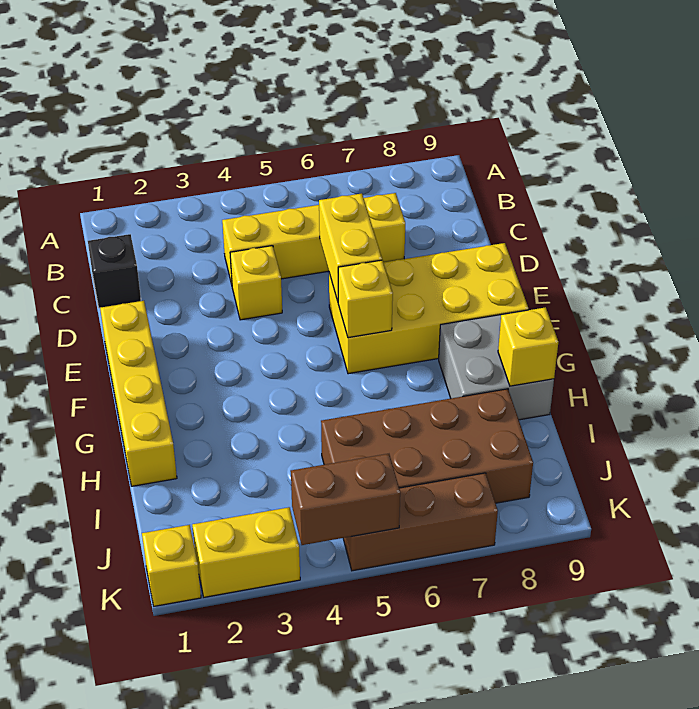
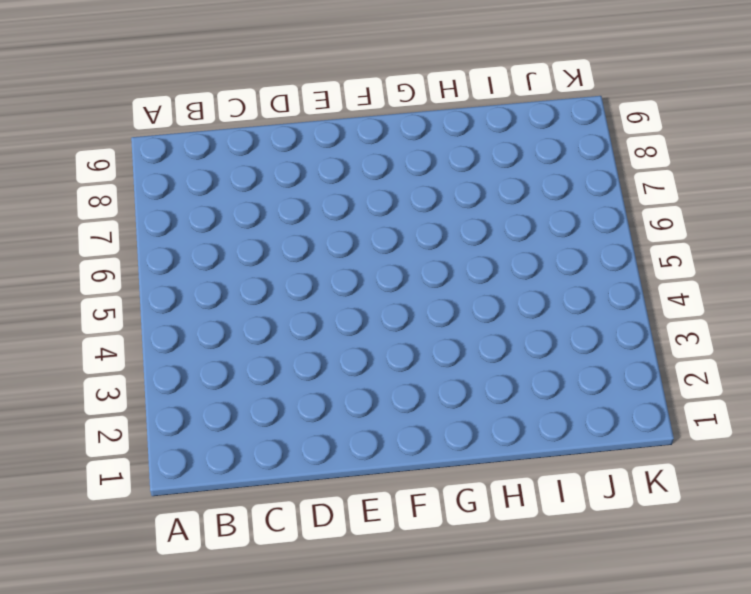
none -> black brick C1 level 1
none -> yellow brick C4:C7 level 1
none -> yellow brick D4 level 1

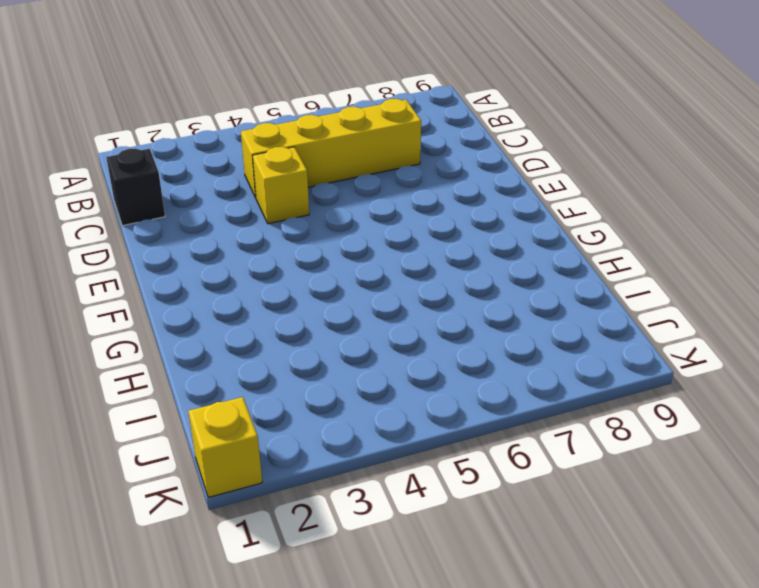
none -> yellow brick E1:H1 level 1
none -> yellow brick E6:F9 level 1
none -> grey brick G8:H9 level 1

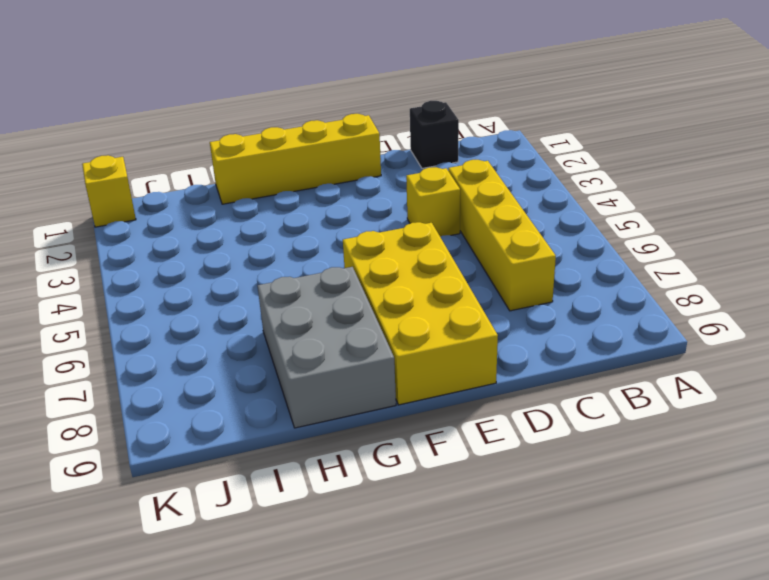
grey brick G7:H9 level 1 -> grey brick G8:H9 level 1
none -> brown brick I5:J8 level 1
none -> yellow brick K2:K3 level 1
none -> brown brick K5:K7 level 1

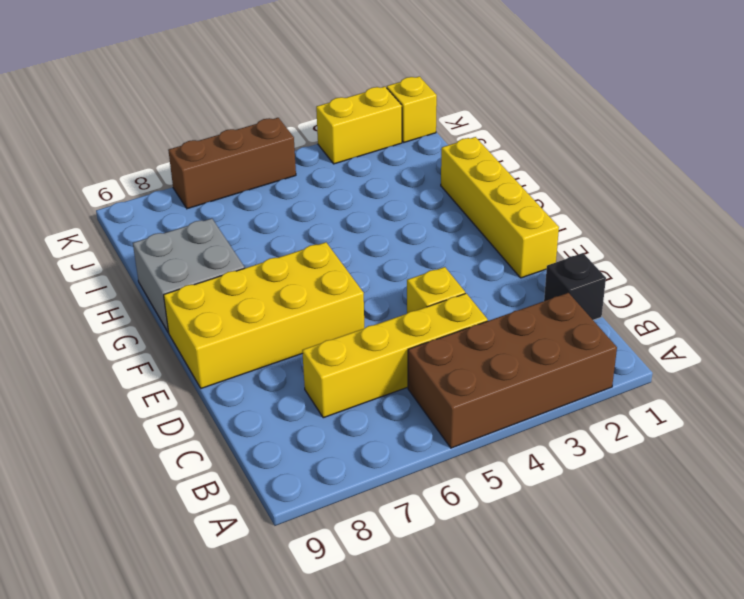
brown brick A2:B5 level 1 -> brown brick I5:J8 level 1
none -> yellow brick D6:E6 level 2
none -> yellow brick F6 level 2
none -> yellow brick H9 level 2

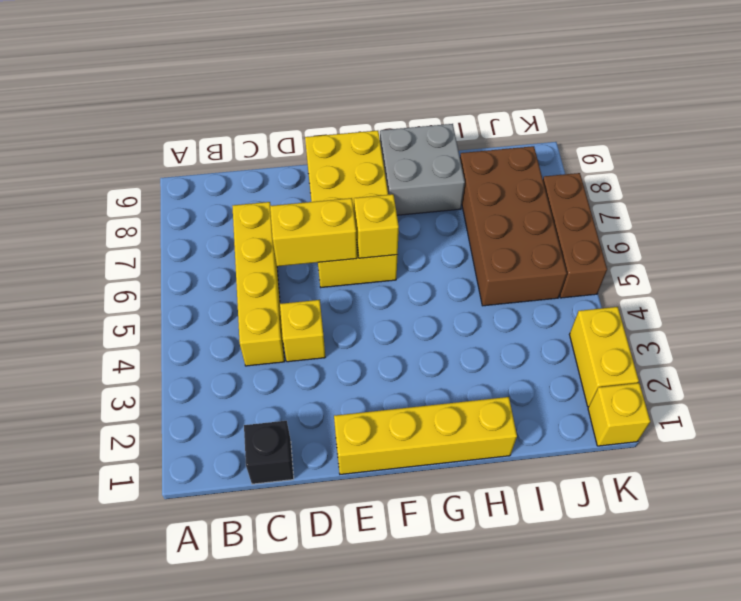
none -> yellow brick H9 level 2
none -> brown brick K4:K5 level 2

